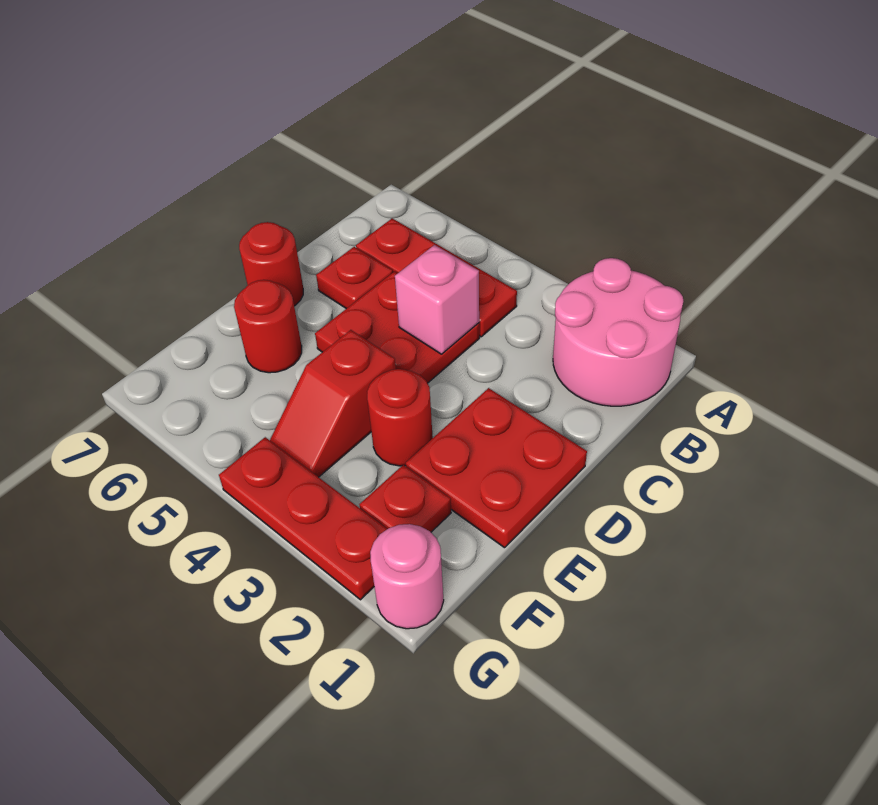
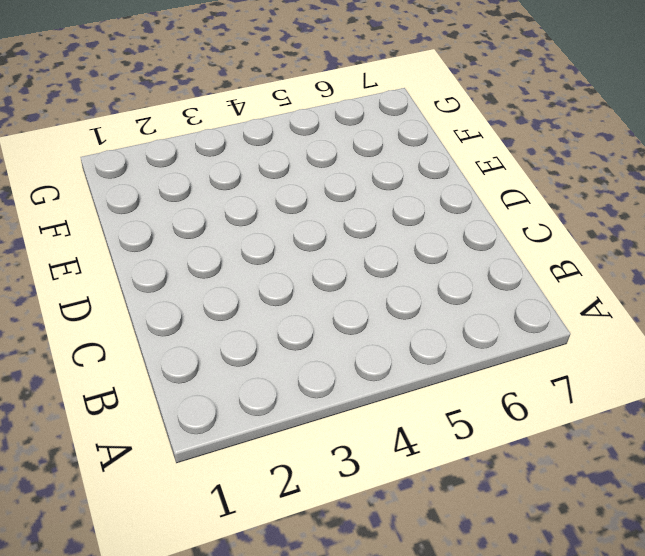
none -> pink round brick A1:B2 level 1
none -> red plate B4:B6 level 1
none -> red plate C4:D5 level 1

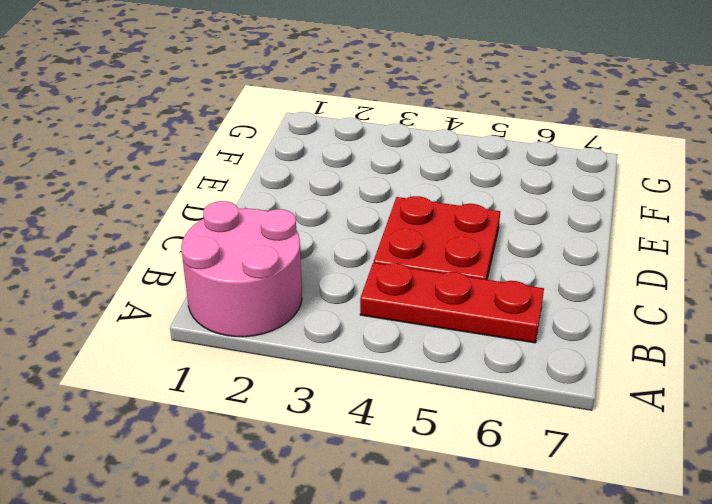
none -> red plate C6 level 1
none -> red plate D1:E2 level 1
none -> red round brick D7 level 1

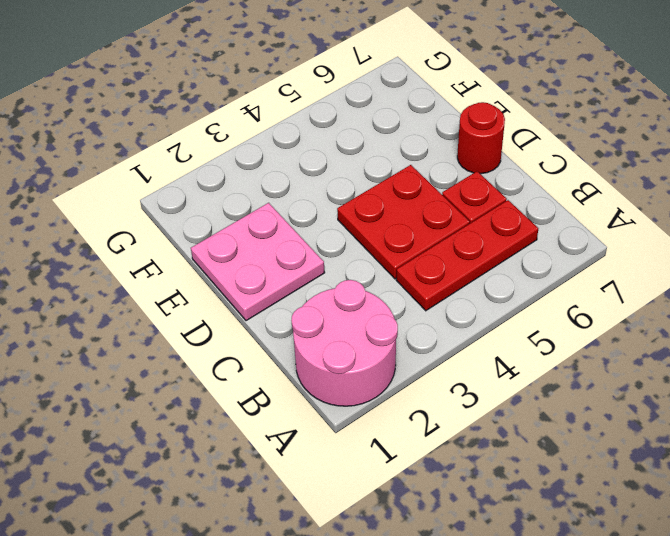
pink plate D1:E2 level 1 -> red plate D1:E2 level 1
none -> red round brick E3 level 1
none -> red slope E4:F4 level 1 top E
none -> red round brick E6 level 1

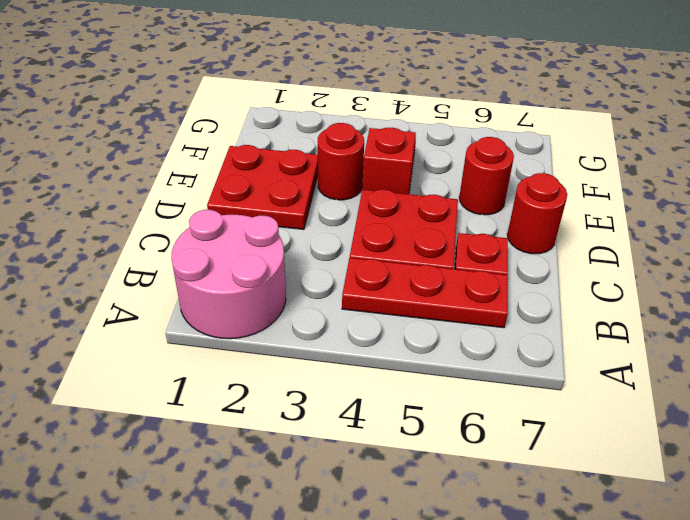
none -> red plate F2 level 1
none -> pink round brick G1 level 1
none -> red plate G2:G4 level 1

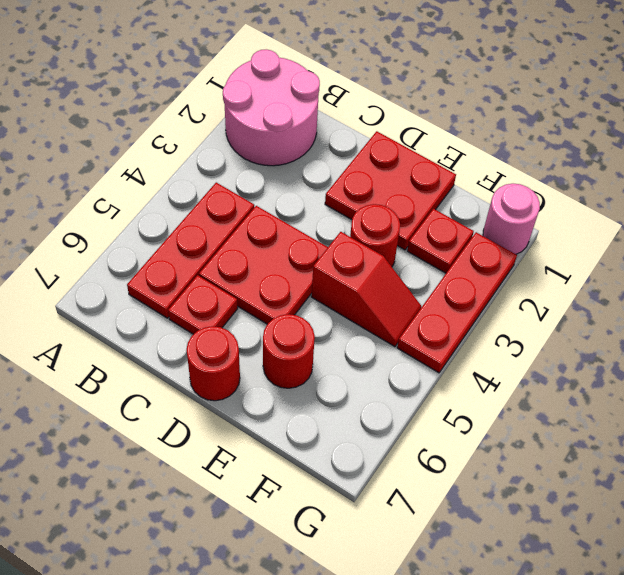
none -> pink brick C4 level 2

